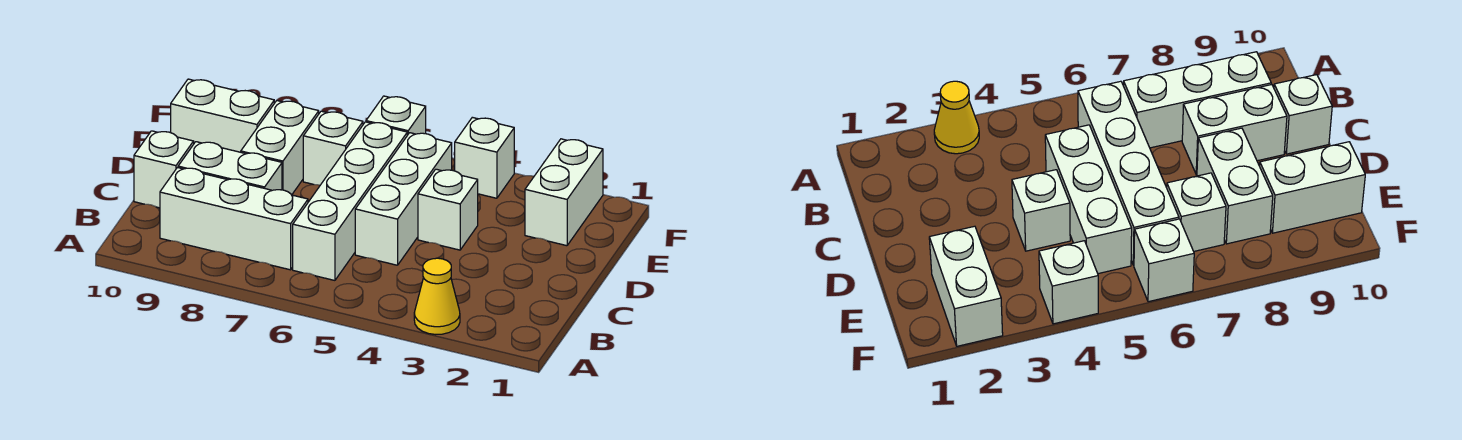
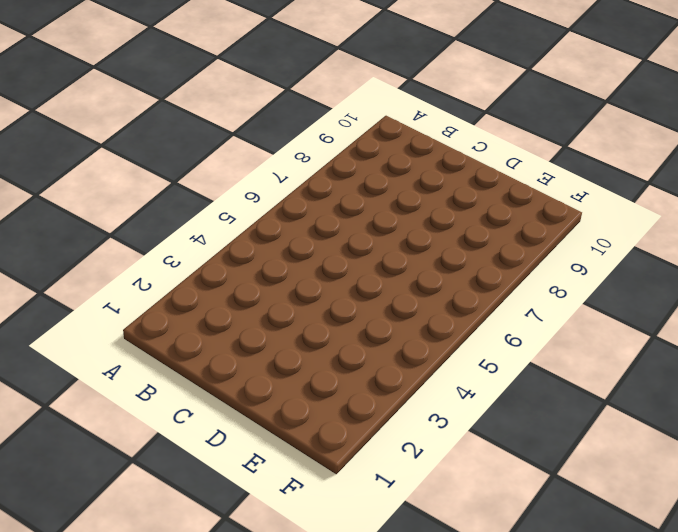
none -> yellow cone A3 level 1
none -> white brick B6:E6 level 1
none -> white brick B7:B9 level 1

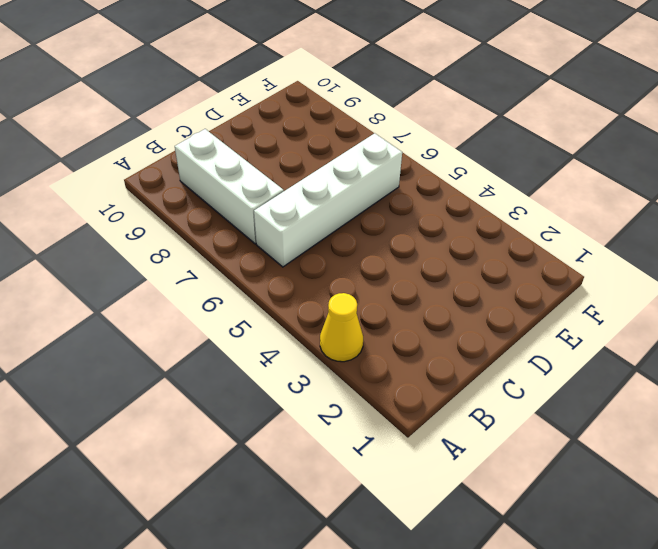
none -> white brick C5:E5 level 1
none -> white brick C8:C9 level 1
none -> white brick C10 level 1

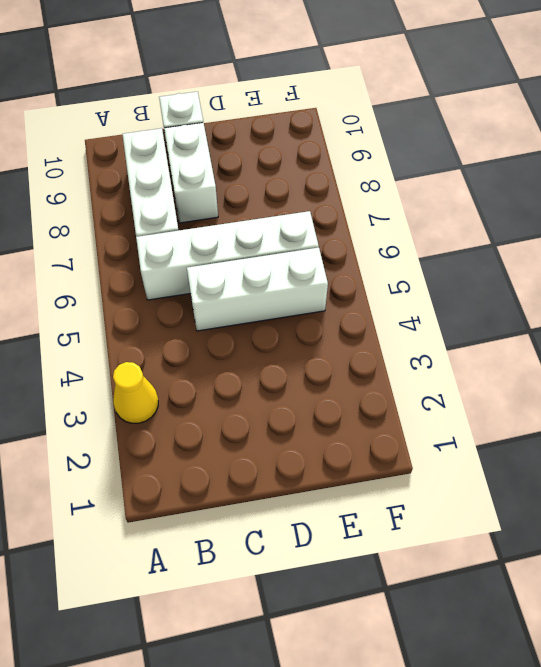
none -> white brick D4 level 1
none -> white brick D8:E8 level 1
none -> white brick E2:F2 level 1

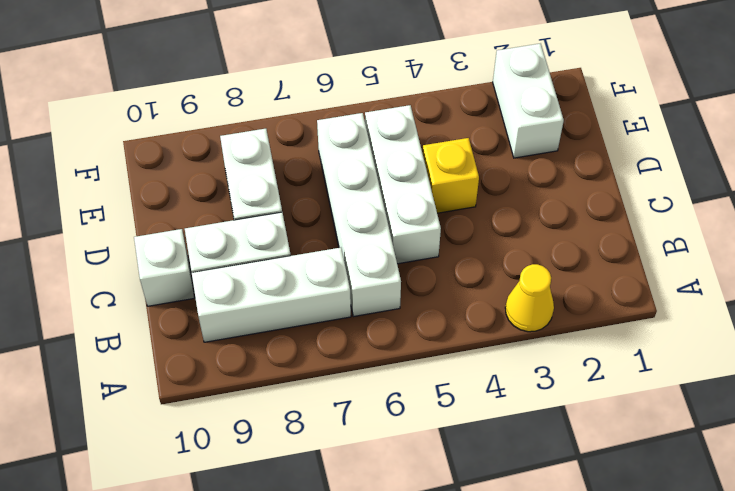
yellow brick D4 level 1 -> white brick D4 level 1
none -> white brick E7 level 1
none -> white brick E9:E10 level 1
none -> white brick F4 level 1

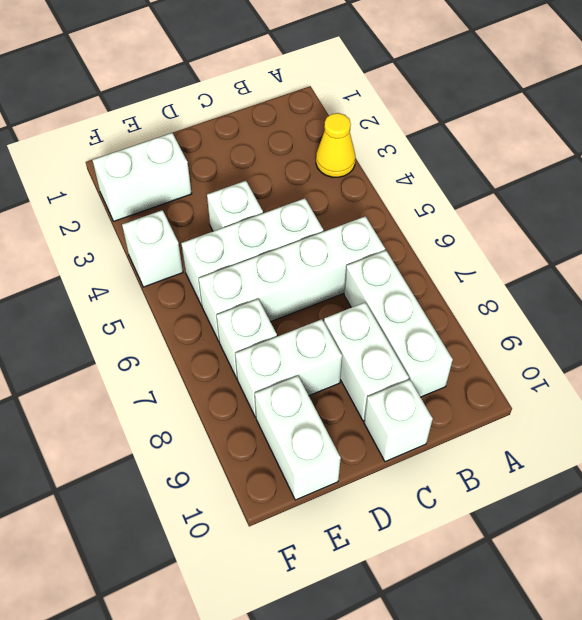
none -> white brick F6 level 1

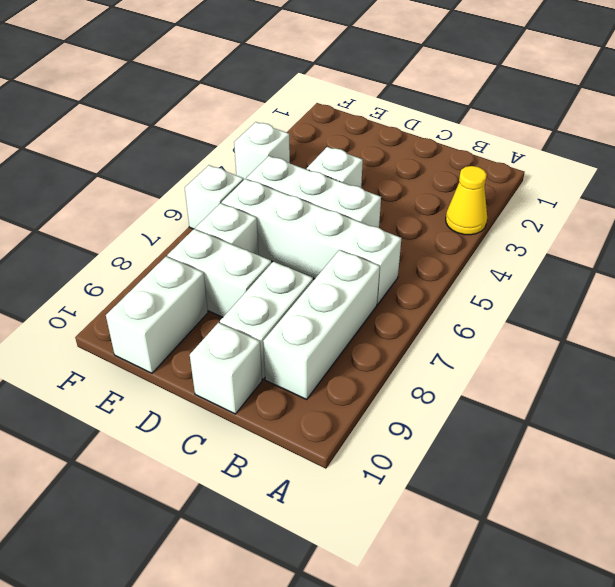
none -> white brick E2:F2 level 1

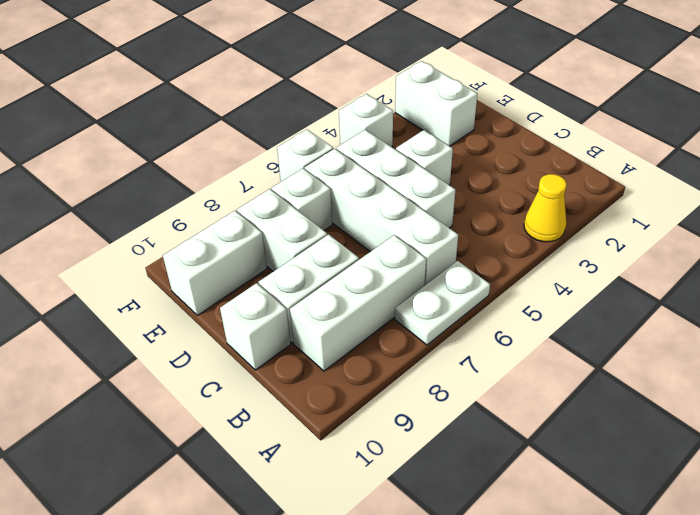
white plate A6:A7 level 1 -> none

